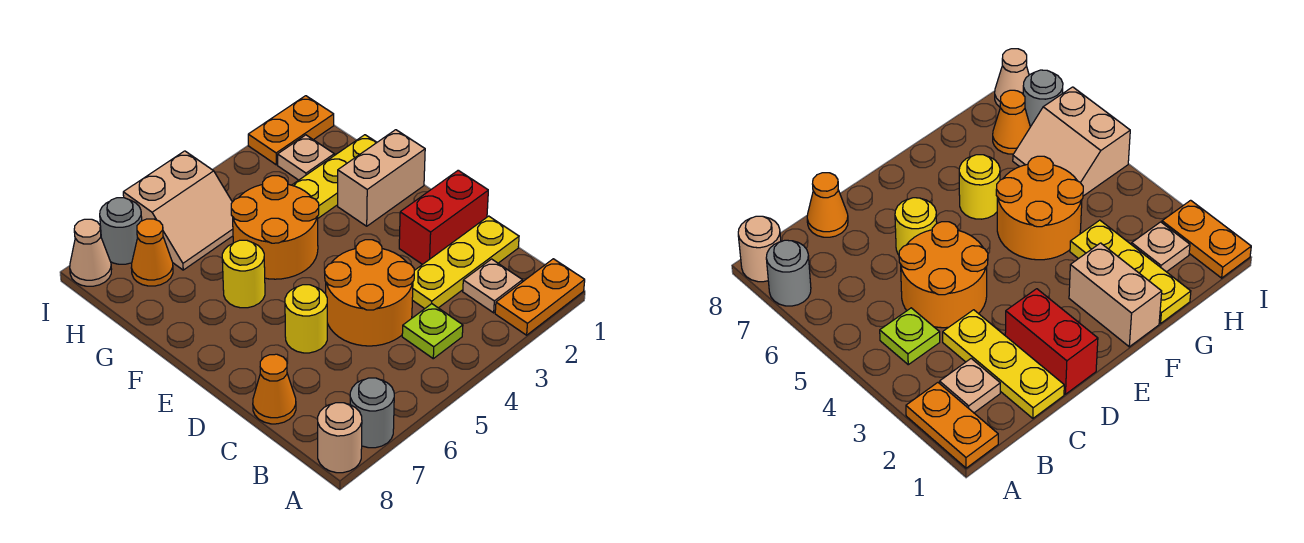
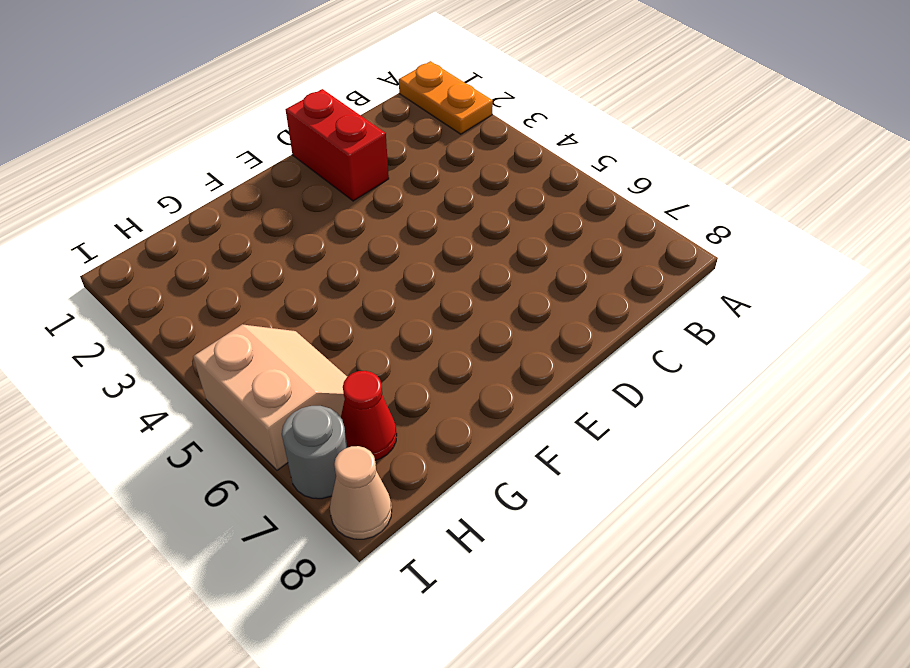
red cone H7 level 1 -> orange cone H7 level 1
none -> grey round brick A7 level 1
none -> tan round brick A8 level 1
none -> tan plate B2 level 1

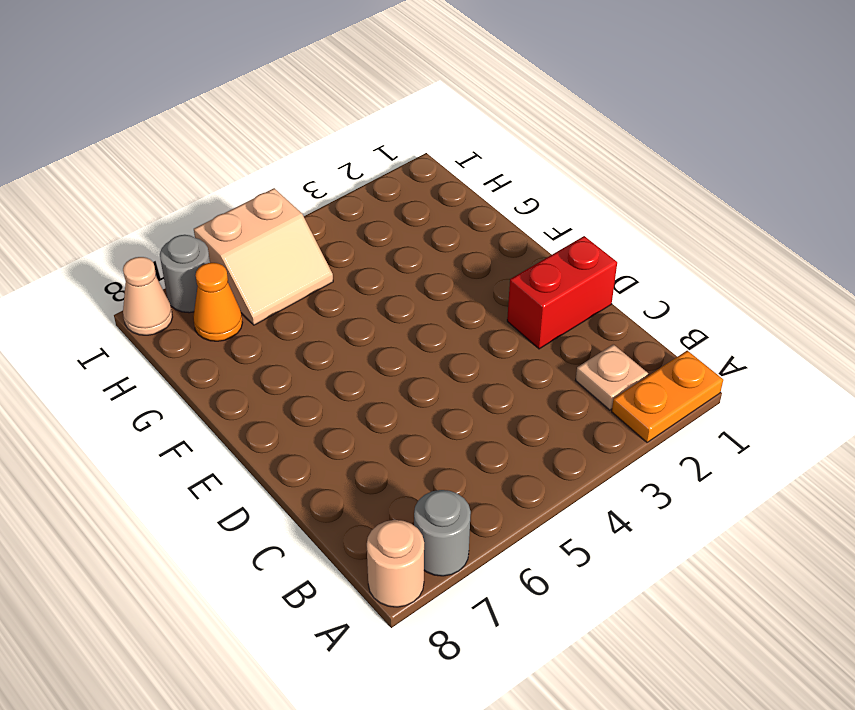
none -> lime plate B4 level 1
none -> yellow plate C1:C3 level 1
none -> orange round brick C4:D5 level 1

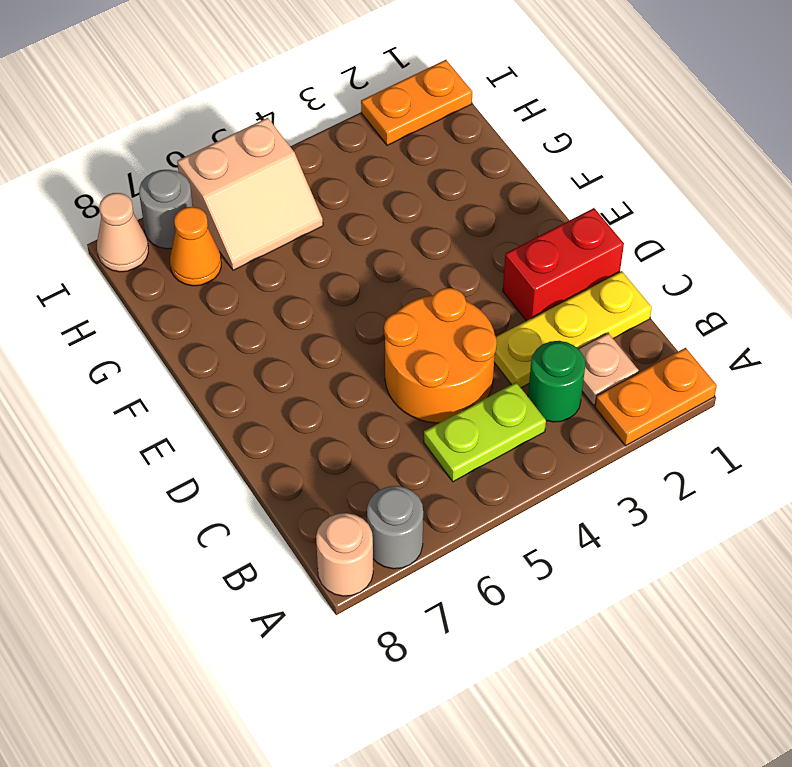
green round brick B3 level 1 -> none
lime plate B4:B5 level 1 -> lime plate B4 level 1
none -> orange cone C8 level 1
none -> yellow round brick D6 level 1
none -> tan brick F1:F2 level 1

